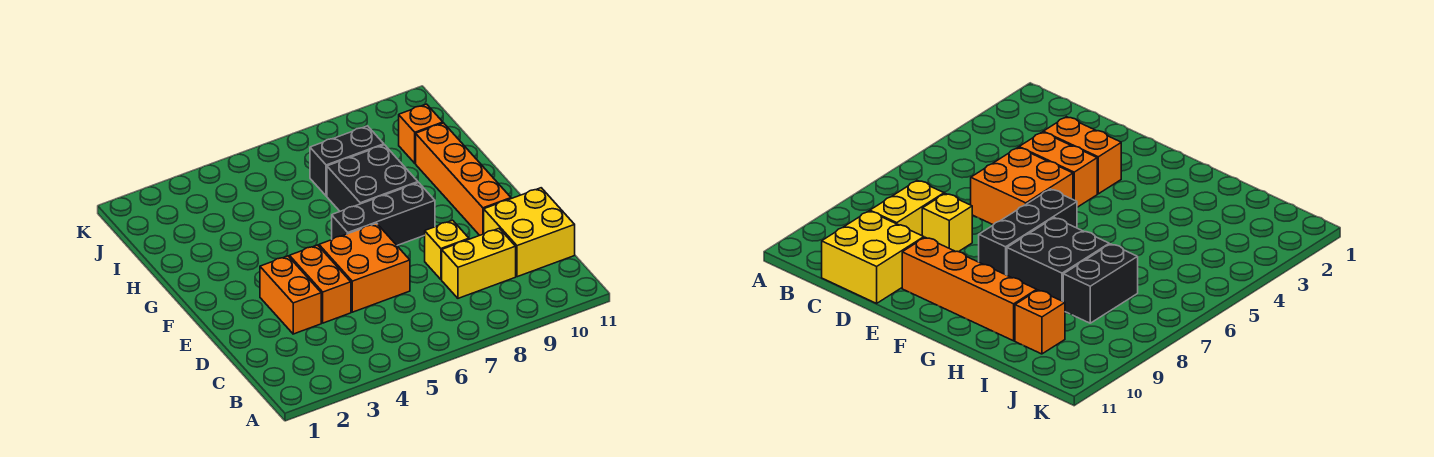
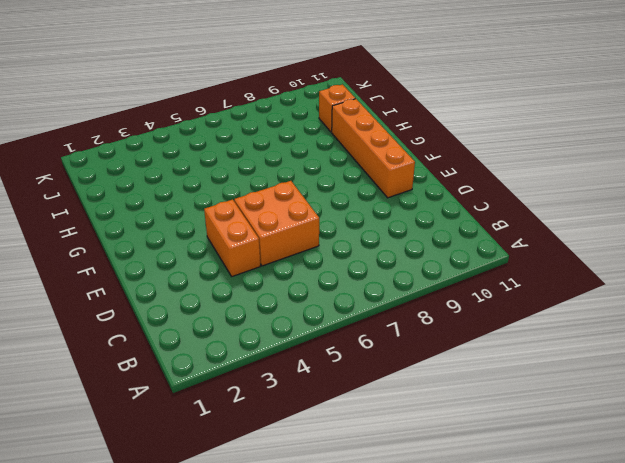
none -> yellow brick C8:C9 level 1
none -> yellow brick C10:D11 level 1

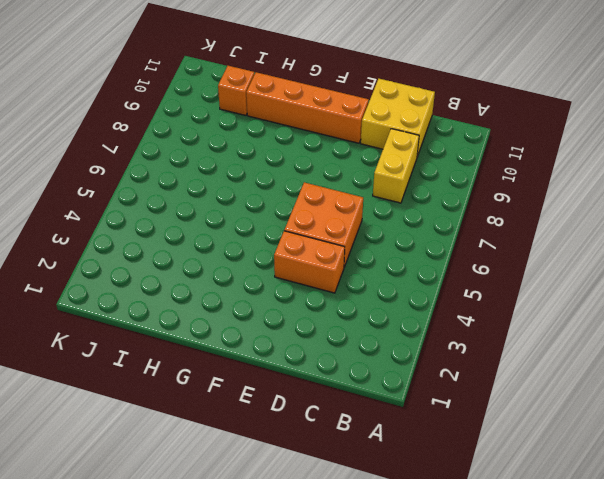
none -> orange brick D3:E3 level 1
none -> yellow brick D8 level 1

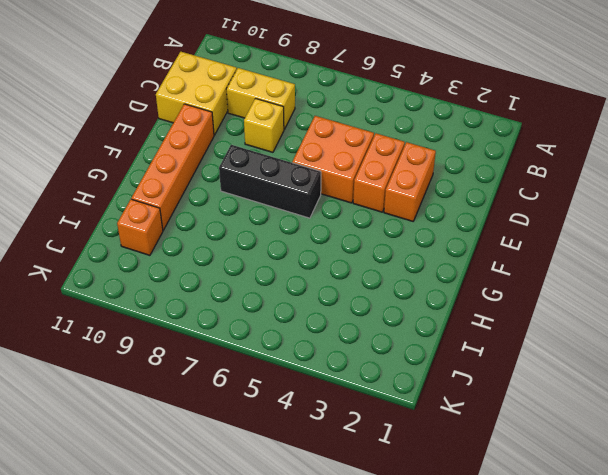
none -> black brick G7:H8 level 1
none -> black brick I7:I8 level 1

